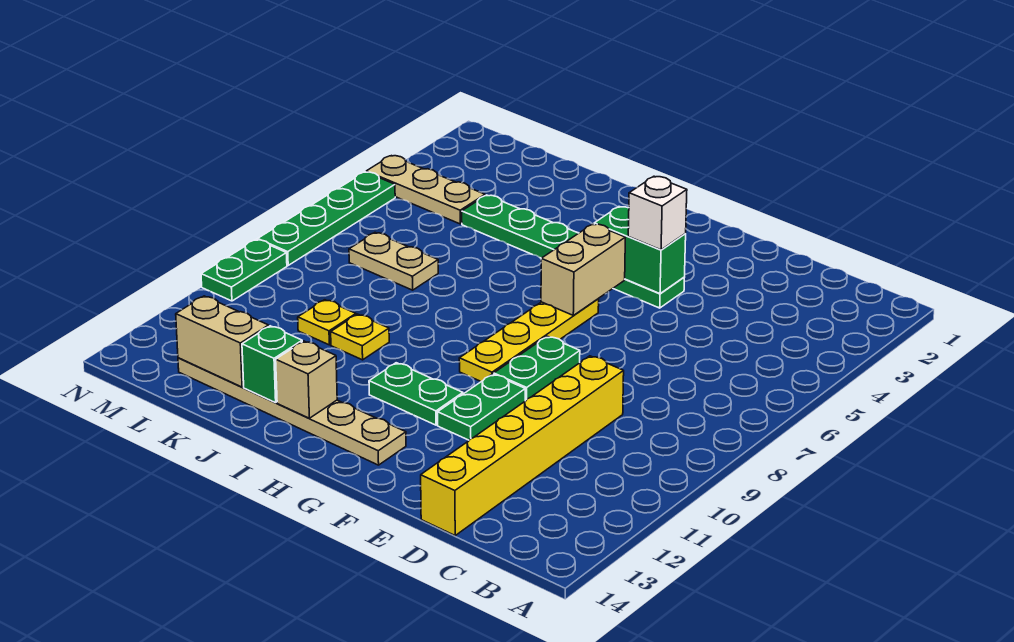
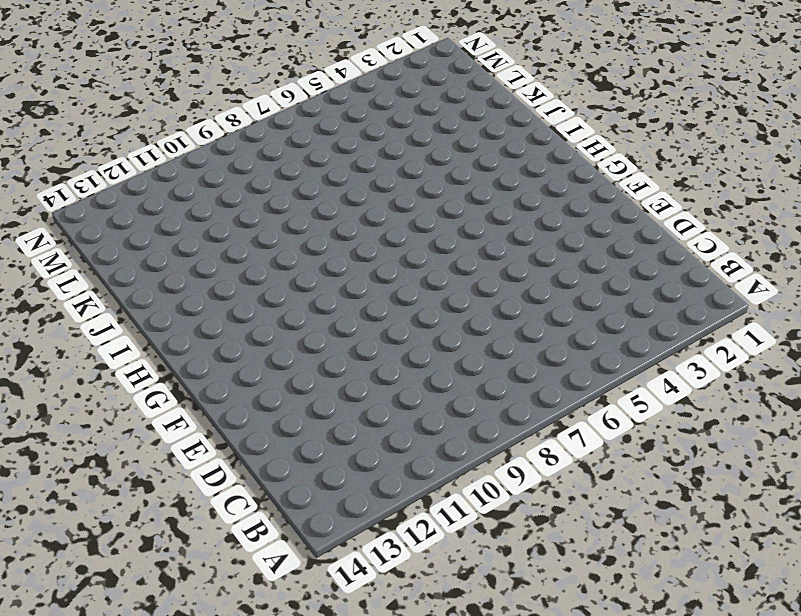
none -> yellow brick D9:D14 level 1
none -> green plate F4:K4 level 1
none -> green plate F8:F9 level 1

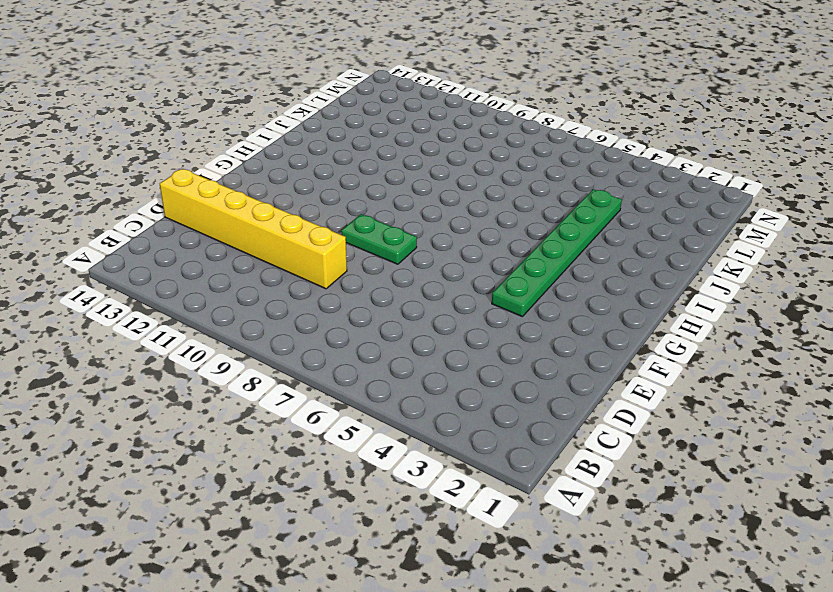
none -> green plate F10:F11 level 1
none -> yellow plate G6:G9 level 1
none -> green plate G11:H11 level 1

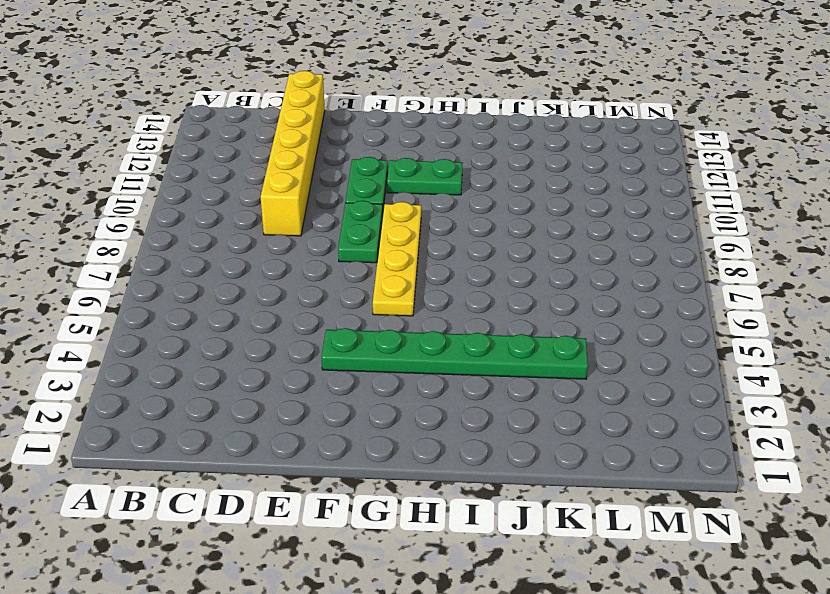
none -> tan plate G13:L13 level 1
none -> yellow plate J10 level 1
none -> tan plate K7:L7 level 1

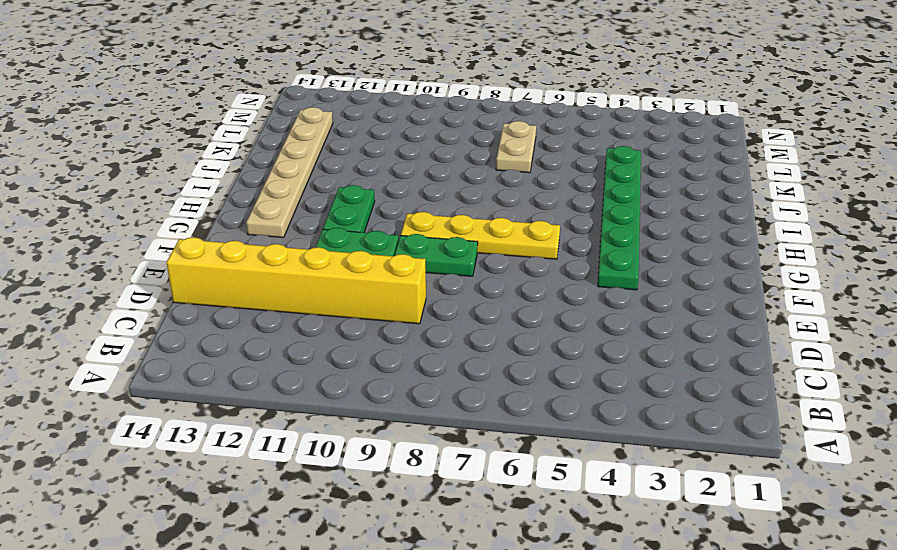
none -> yellow plate J10 level 1
none -> yellow plate K10 level 1
none -> tan plate L4:N4 level 1

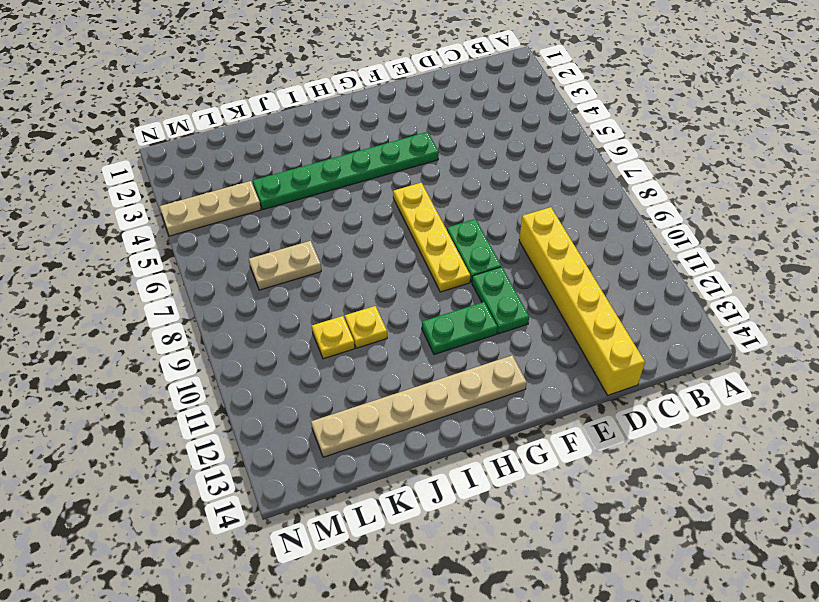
none -> green plate N5:N8 level 1
none -> green plate N9:N10 level 1
none -> green brick F4:G4 level 2

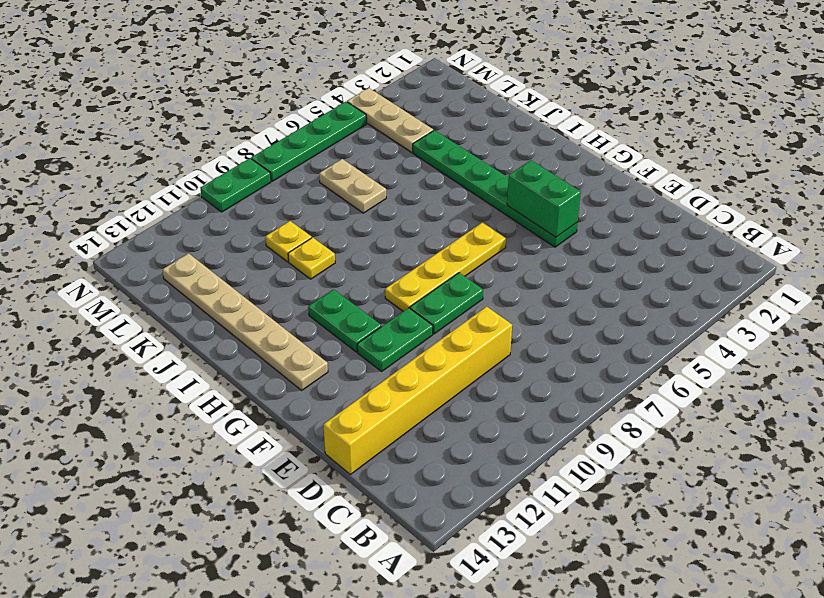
none -> tan brick G5:G6 level 2
none -> tan brick I13 level 2
none -> green brick J13 level 2

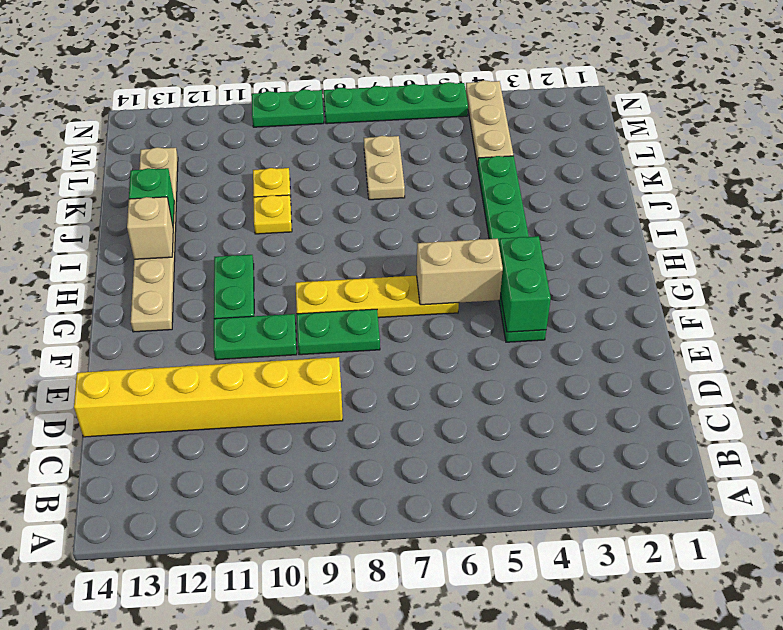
none -> tan brick K13:L13 level 2
none -> white brick F4 level 3

